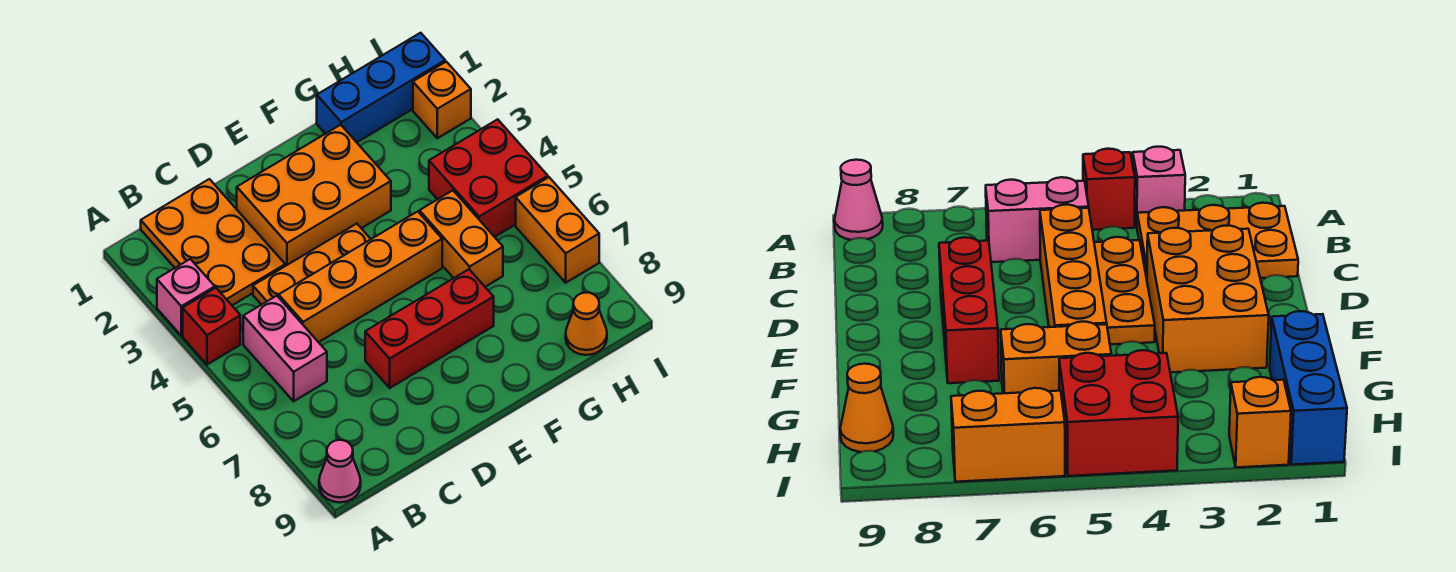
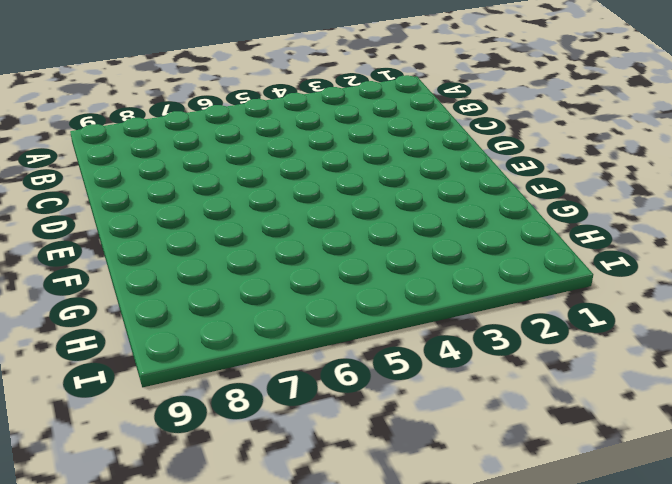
none -> pink brick A3 level 1
none -> red brick A4 level 1
none -> pink cone A9 level 1

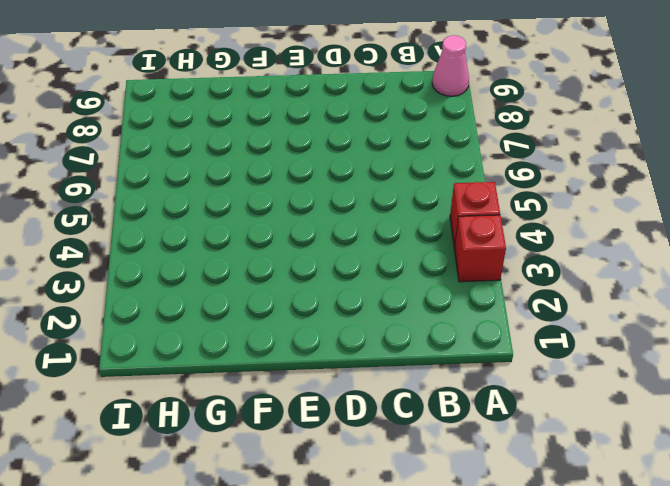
red brick A3 level 1 -> pink brick A3 level 1
none -> orange plate B1:C3 level 1
none -> pink brick B5:B6 level 1
none -> orange plate C4:E4 level 1

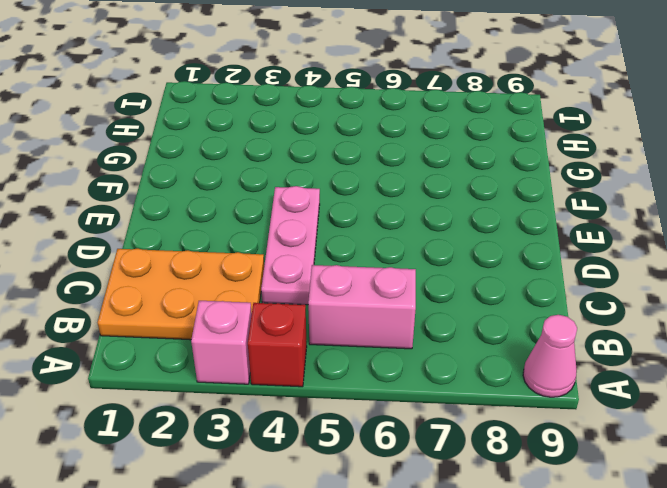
pink plate C4:E4 level 1 -> orange plate C4:E4 level 1
none -> orange brick C5:F5 level 1
none -> orange brick D2:F3 level 1
none -> red brick D7:F7 level 1

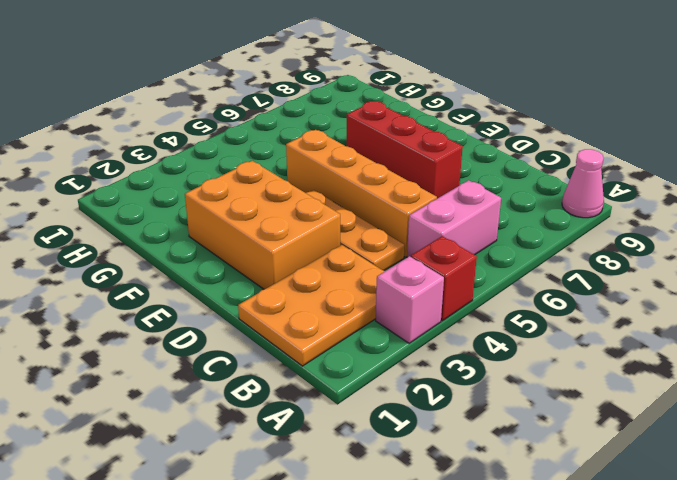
none -> blue brick G1:I1 level 1
none -> orange brick G5:G6 level 1
none -> red brick H4:I5 level 1

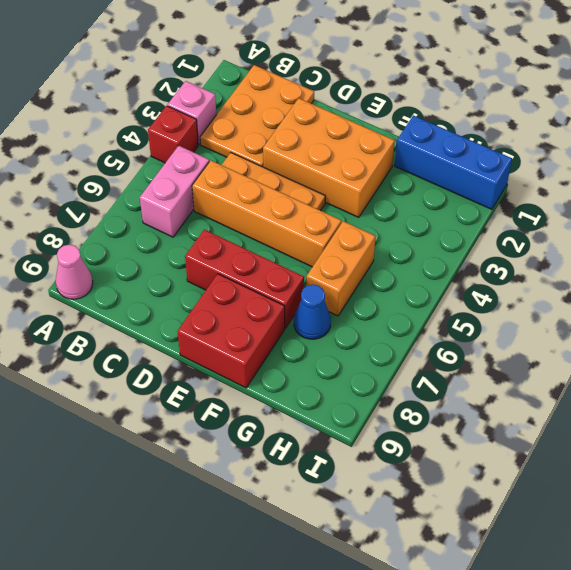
red brick E8:F9 level 1 -> red brick H4:I5 level 1
blue cone G7 level 1 -> none
none -> orange cone H9 level 1
none -> orange brick I2 level 1
none -> orange brick I6:I7 level 1

